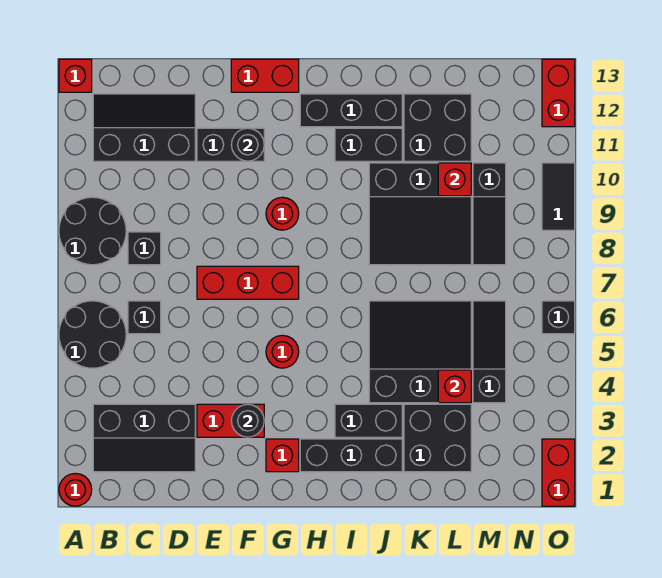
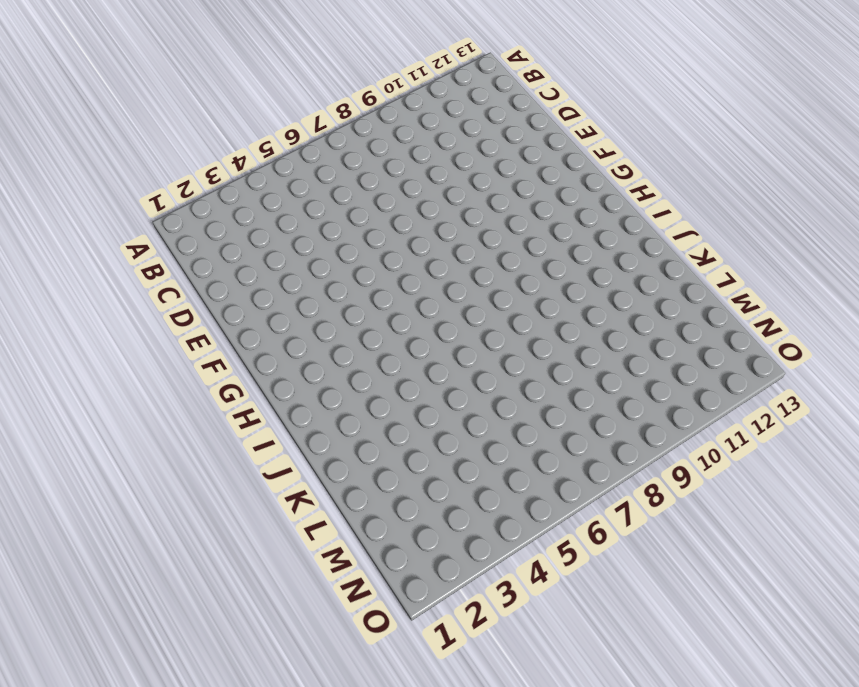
none -> red round brick A1 level 1
none -> black round brick A5:B6 level 1
none -> black round brick A8:B9 level 1
none -> red brick A13 level 1

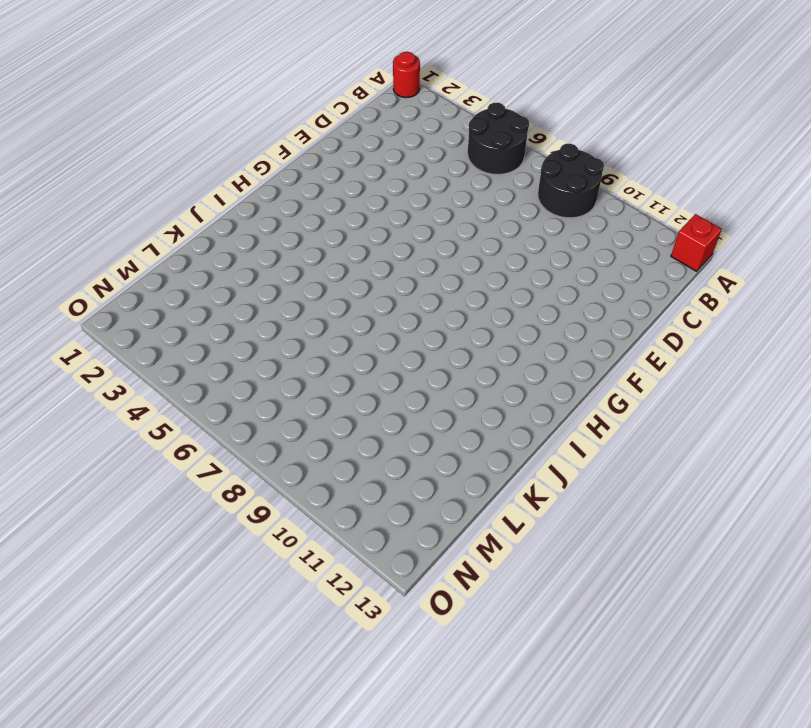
none -> black slope B2:D3 level 1 top 3
none -> black slope B11:D12 level 1 top 11
none -> black brick C6 level 1
none -> black brick C8 level 1

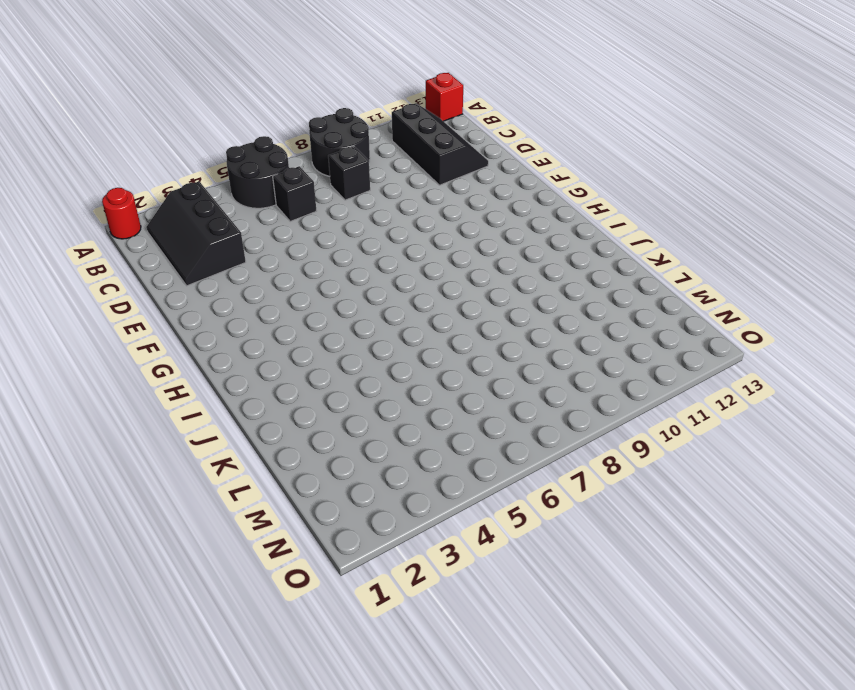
none -> red brick E3:F3 level 1
none -> red brick E7:G7 level 1
none -> black brick E11:F11 level 1
none -> red brick F13:G13 level 1

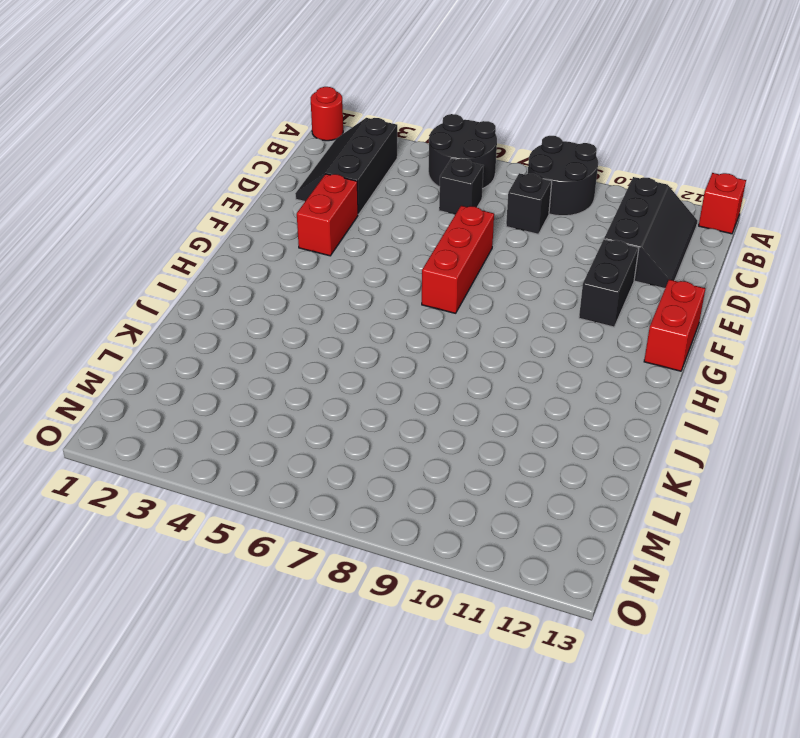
none -> red brick G2 level 1
none -> red round brick G5 level 1
none -> red round brick G9 level 1
none -> black brick H2:J2 level 1

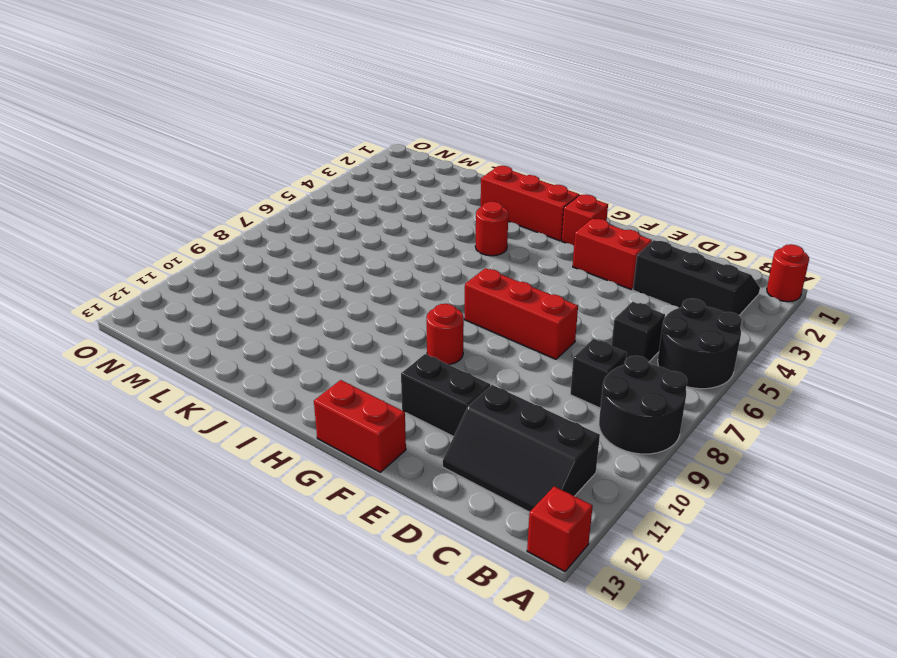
red brick H2:J2 level 1 -> black brick H2:J2 level 1
red round brick I4 level 1 -> red round brick G5 level 1
none -> black brick H12:J12 level 1
none -> black brick I3:J3 level 1
none -> black brick I11:J11 level 1
none -> black slope J4:L6 level 1 top 4

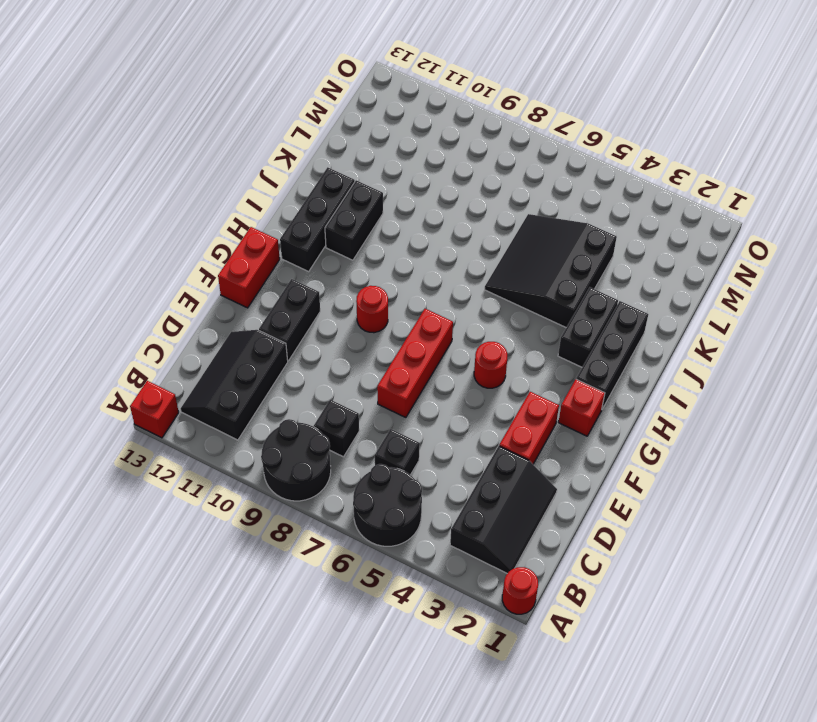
none -> black slope J8:L10 level 1 top 10
none -> black brick K2:L3 level 1
none -> black brick K11:L12 level 1
none -> black slope M4:M6 level 1 top 4

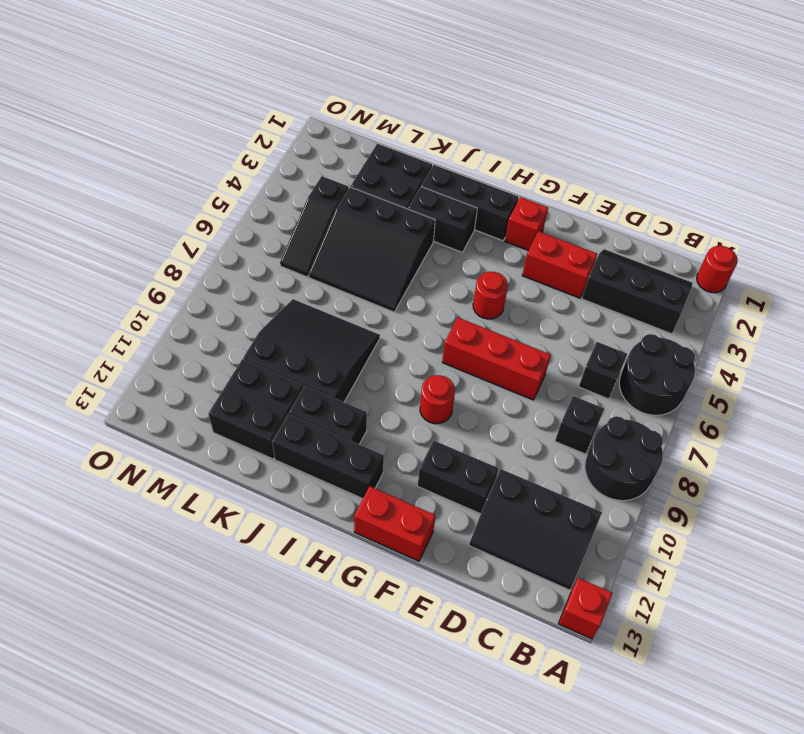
none -> black slope M8:M10 level 1 top 10
none -> red brick O1:O2 level 1
none -> black brick O6 level 1
none -> black tile O9:O10 level 1

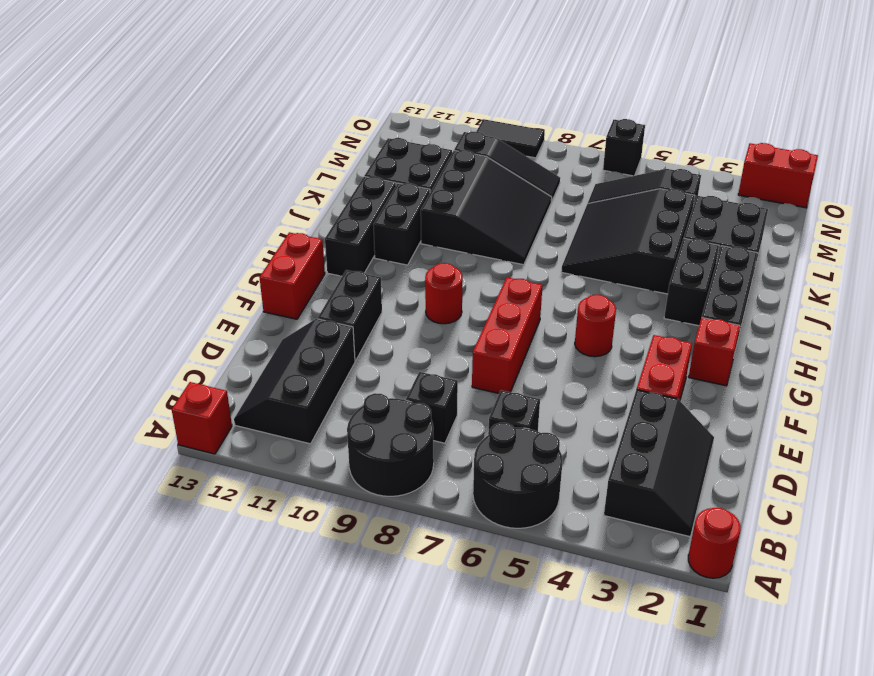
none -> red brick O12:O13 level 1
none -> black round brick F3 level 2
none -> black round brick F11 level 2
none -> red brick L4 level 2

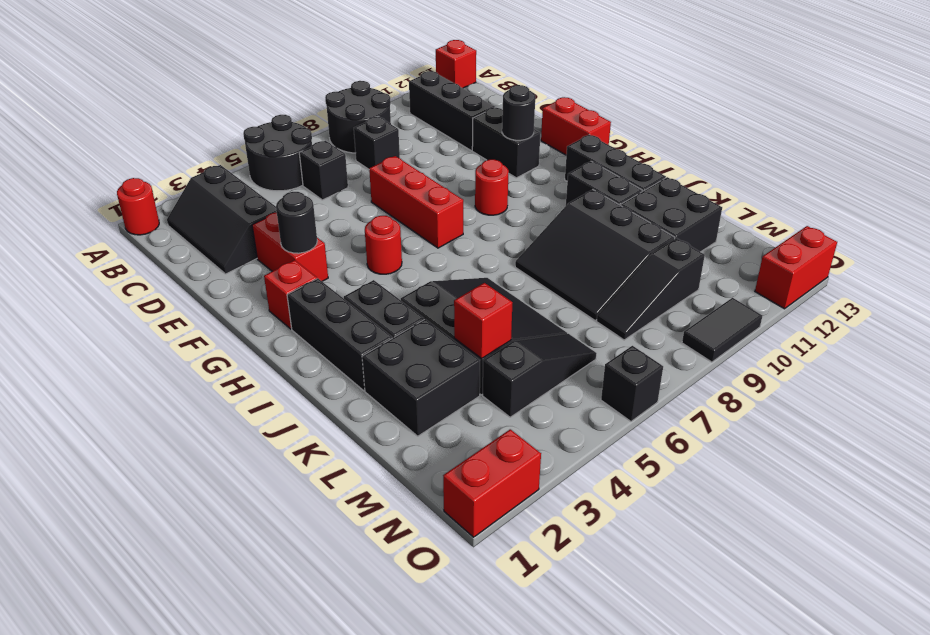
none -> red brick L10 level 2

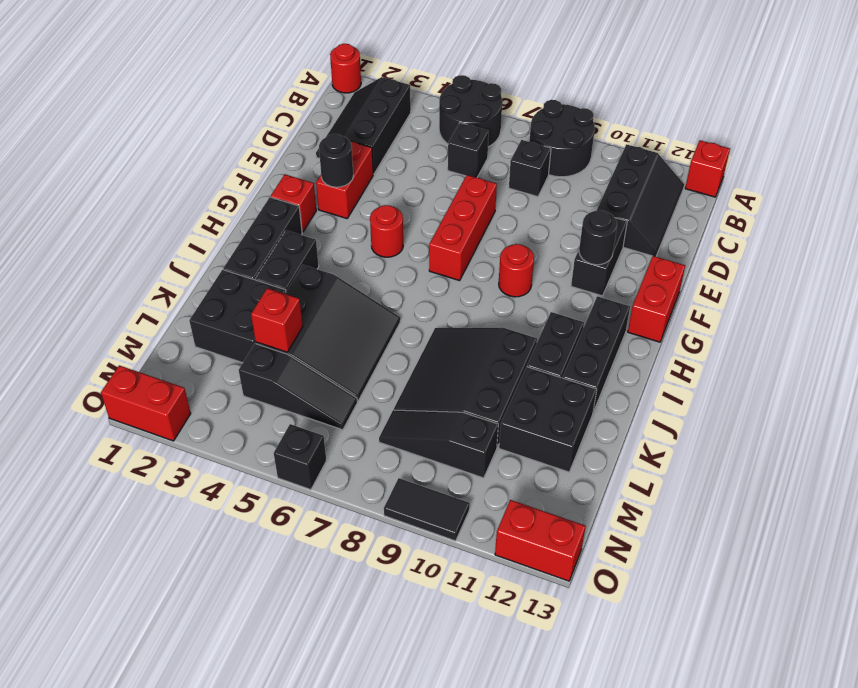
none -> red brick L10 level 2

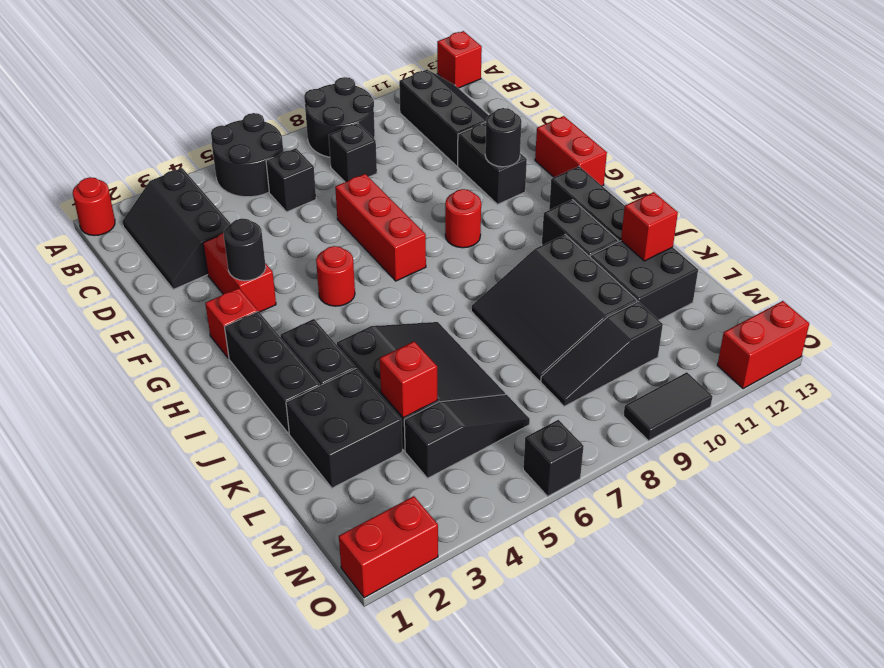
red brick K12 level 2 -> red brick L10 level 2

